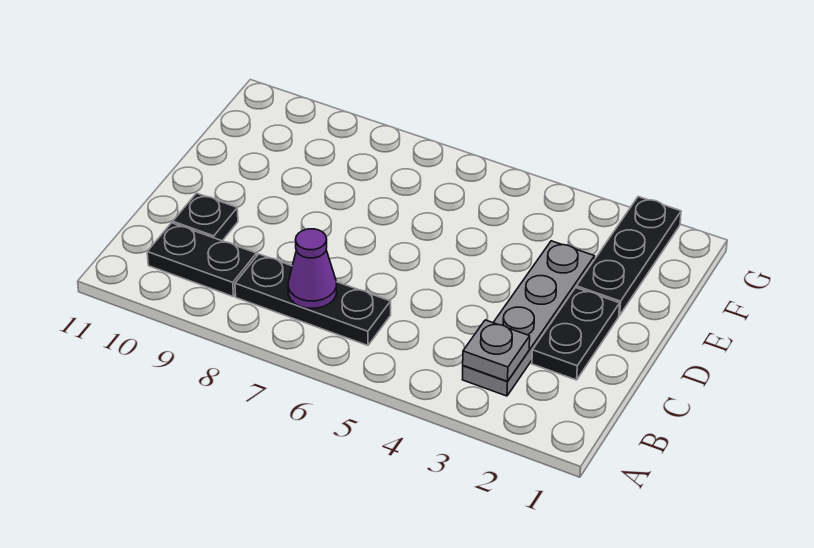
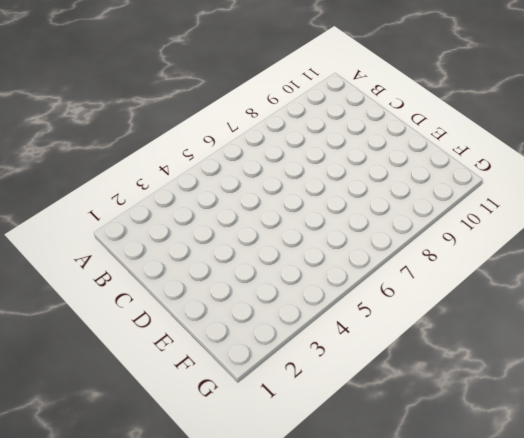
none -> grey plate B3:E3 level 1
none -> black plate B6:B8 level 1

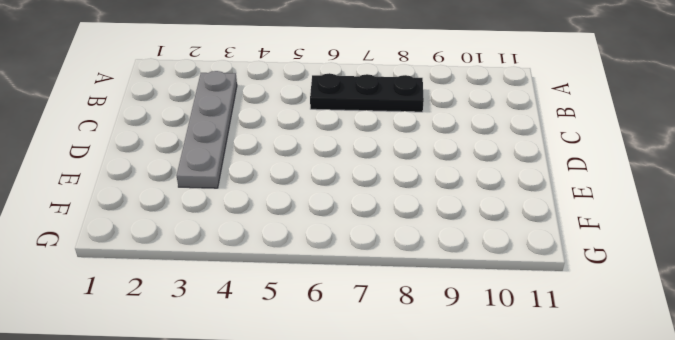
none -> black plate B9:B10 level 1
none -> black plate C2:D2 level 1

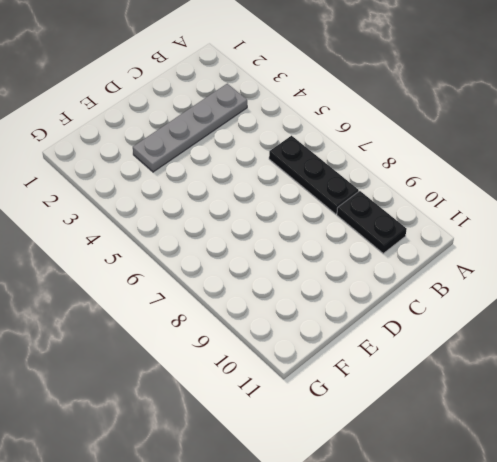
none -> black plate C2:D2 level 1
none -> black plate C10 level 1

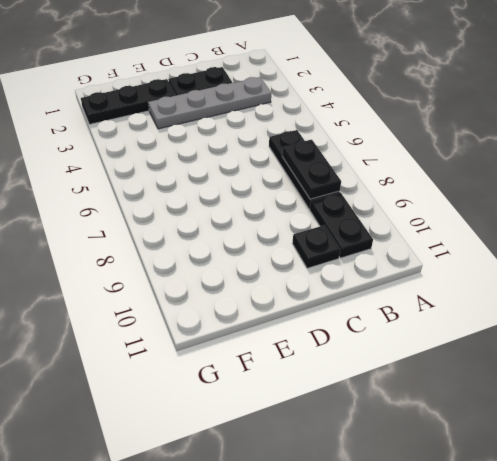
black plate B7:B8 level 2 -> purple cone B7 level 2
none -> grey plate B3 level 2

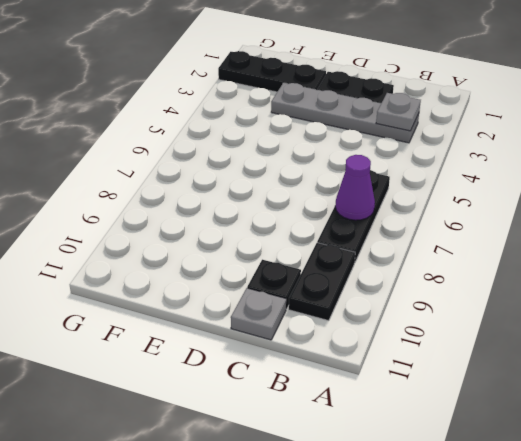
grey plate C11 level 1 -> none

